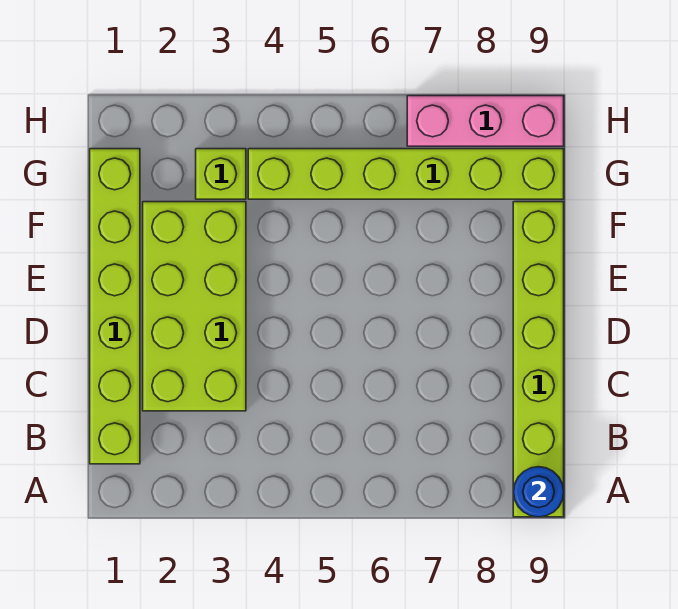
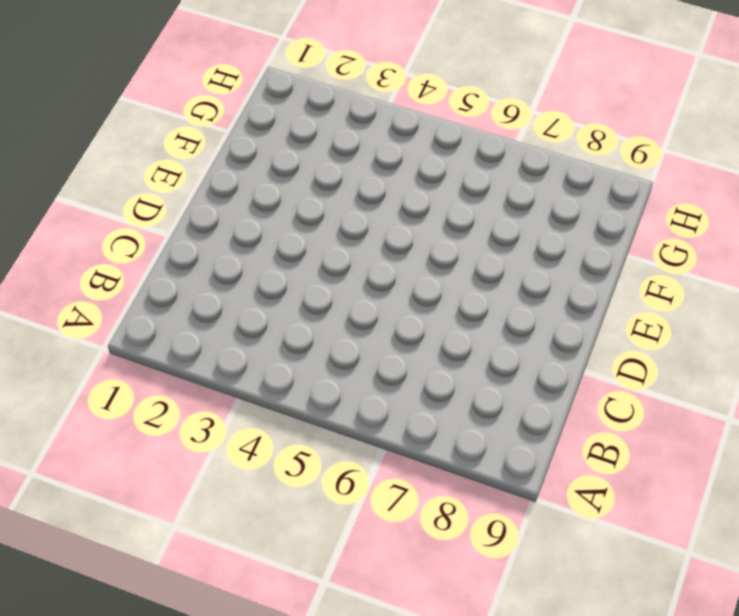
none -> lime brick A9:F9 level 1
none -> lime brick B1:G1 level 1

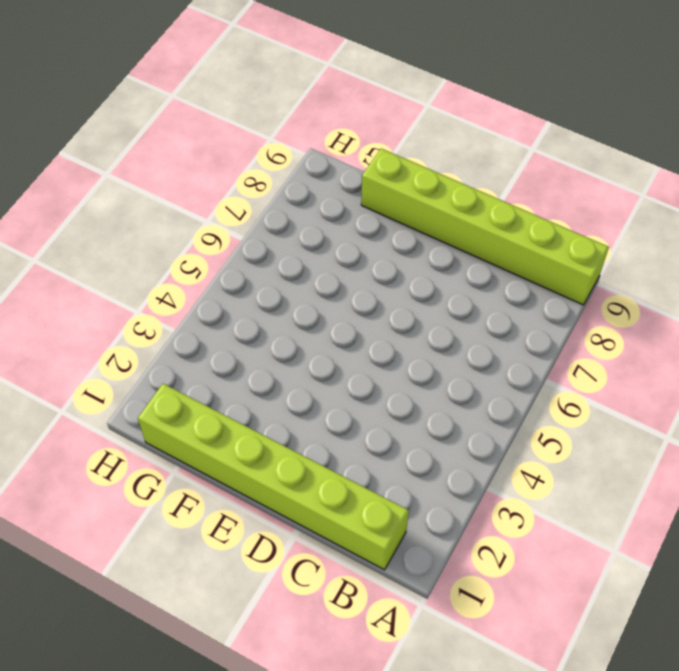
none -> lime brick C2:F3 level 1
none -> lime brick G3 level 1

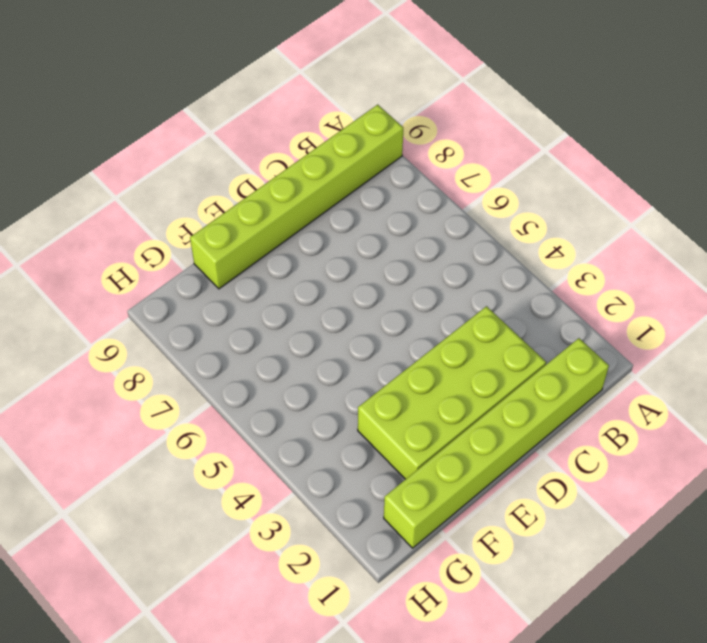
none -> lime brick G3 level 1
none -> lime brick G4:G9 level 1

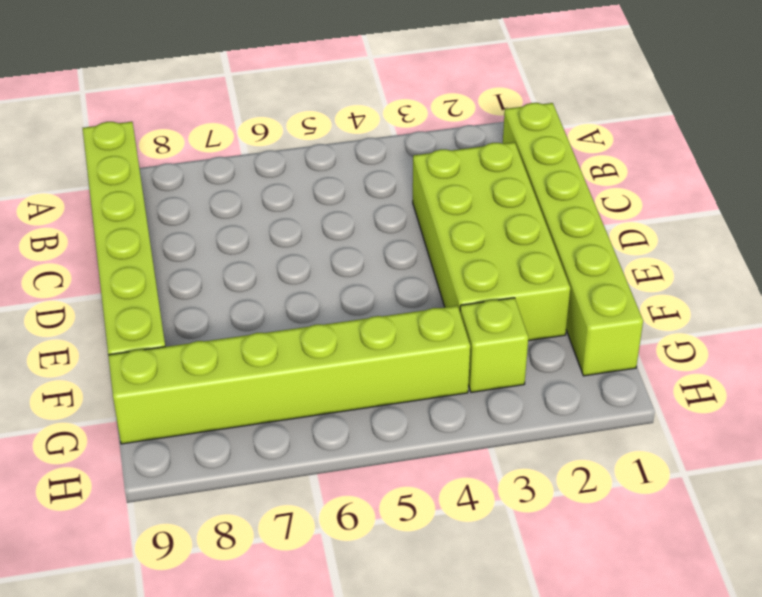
none -> pink brick H7:H9 level 1
none -> blue round brick A9 level 2

